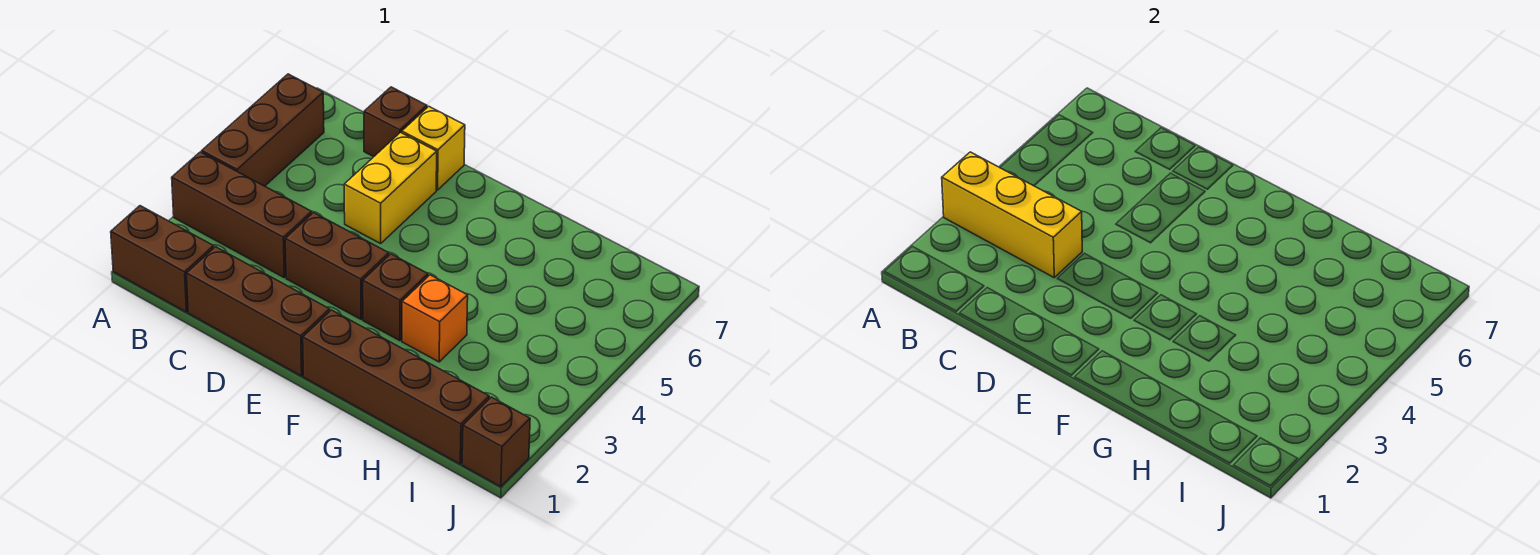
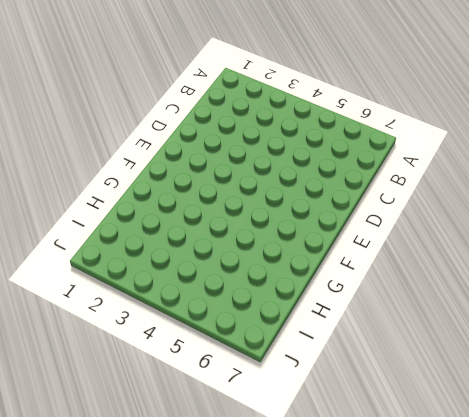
none -> brown brick A1:B1 level 1
none -> brown brick A3:C3 level 1
none -> brown brick A4:A6 level 1

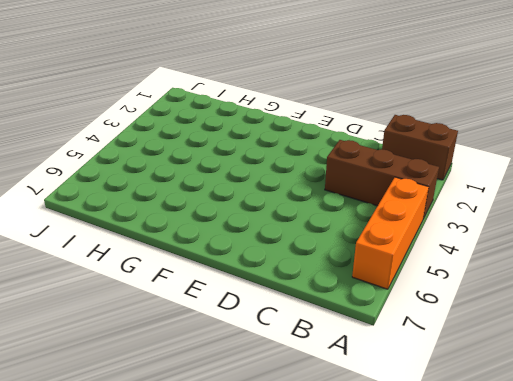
orange brick A4:A6 level 1 -> brown brick A4:A6 level 1
none -> brown brick C1:E1 level 1
none -> brown brick C7 level 1
none -> brown brick D3:E3 level 1

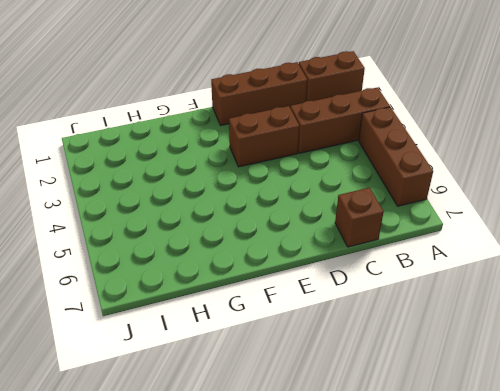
none -> yellow brick D5:D6 level 1
none -> yellow brick D7 level 1
none -> brown brick F1:I1 level 1

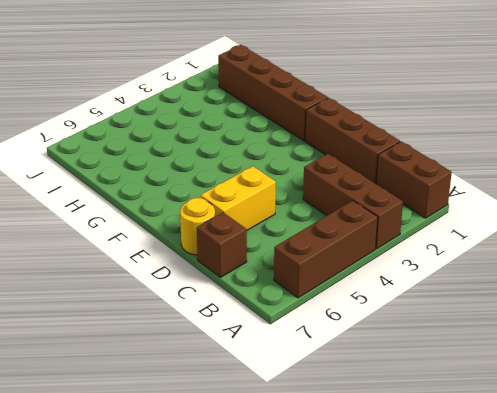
yellow round brick D7 level 1 -> yellow brick D7 level 1
none -> brown brick D3:E3 level 1
none -> brown brick F3 level 1
none -> orange brick G3 level 1

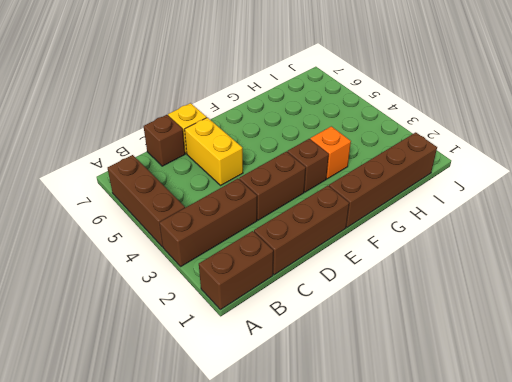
none -> brown brick J1 level 1
none -> yellow brick A3:C3 level 2

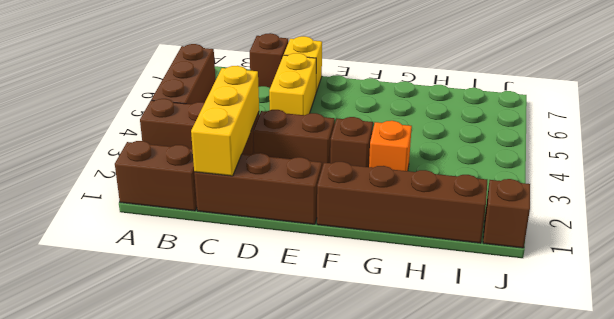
yellow brick C1:C3 level 2 -> yellow brick A3:C3 level 2

